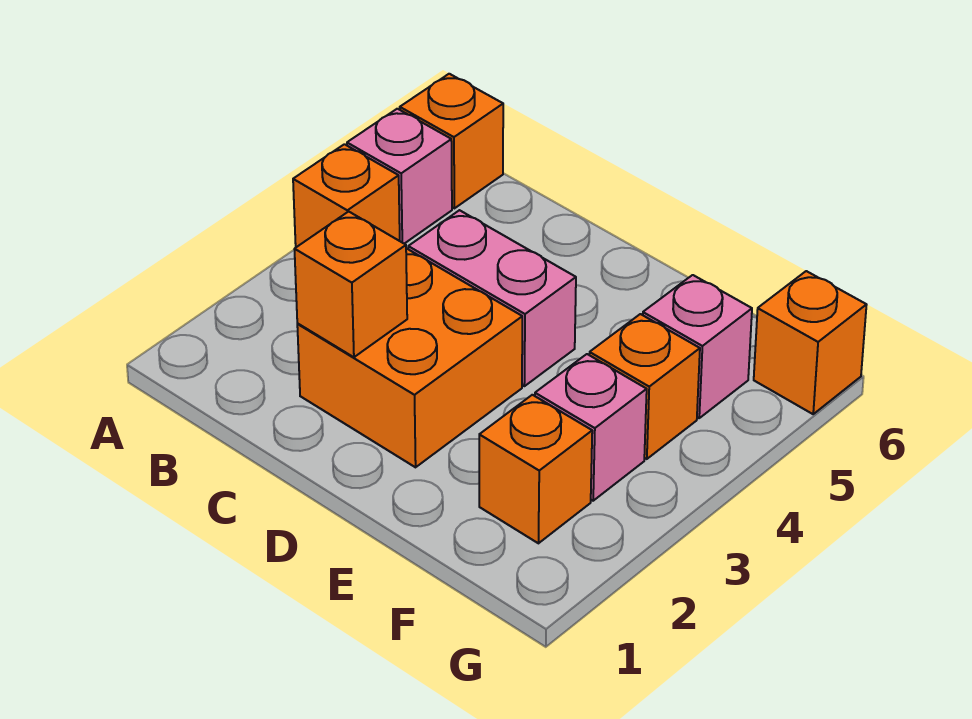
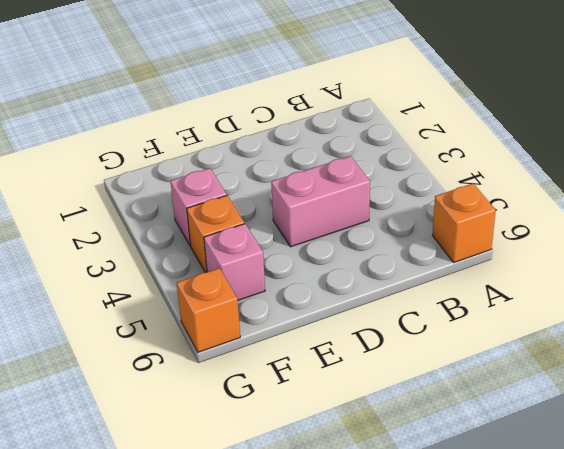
none -> orange brick A4 level 1
none -> pink brick A5 level 1

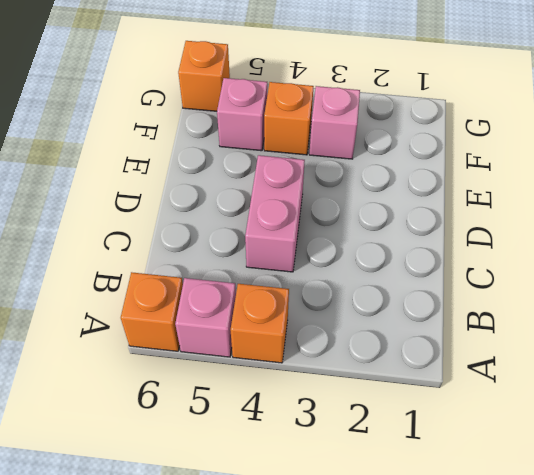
none -> orange brick C2:D3 level 1
none -> orange brick F2 level 1

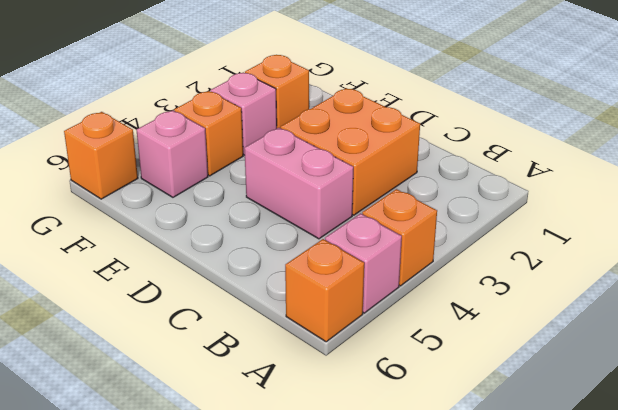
none -> orange brick C2 level 2

